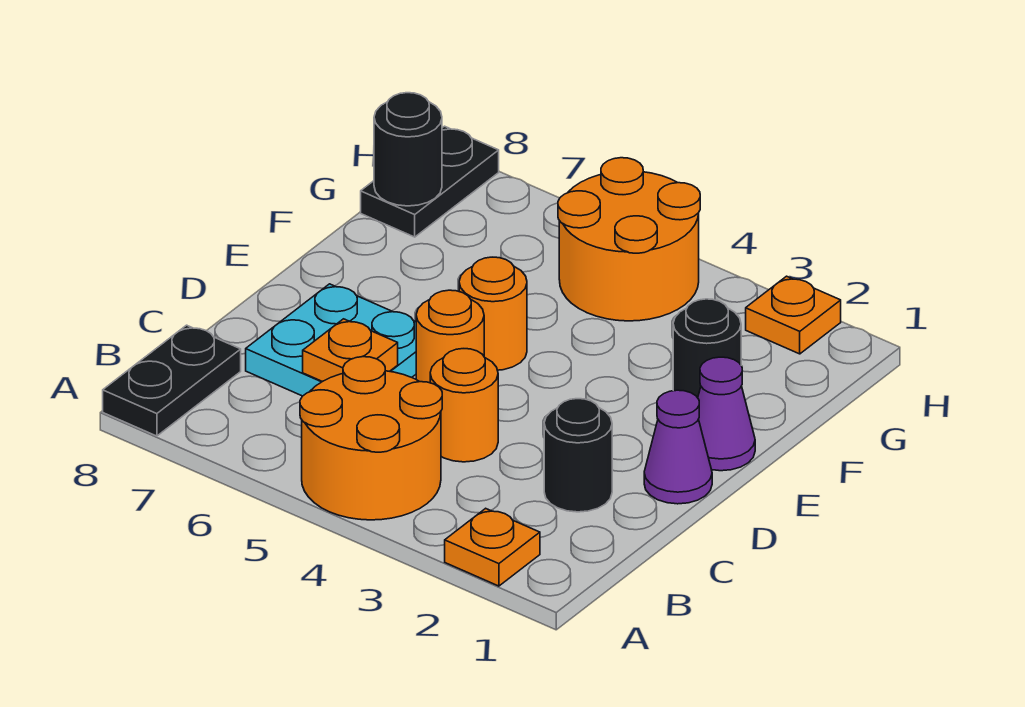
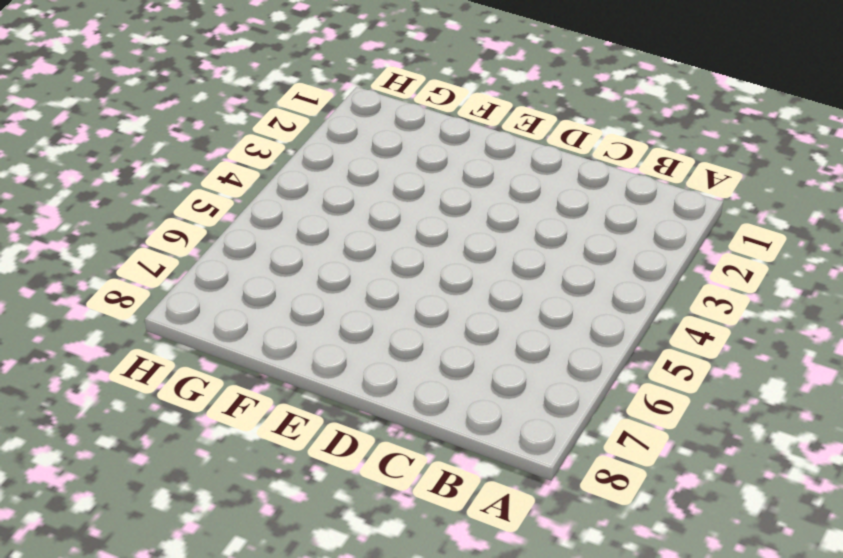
none -> orange plate A2 level 1
none -> orange round brick A4:B5 level 1
none -> black plate A8:B8 level 1

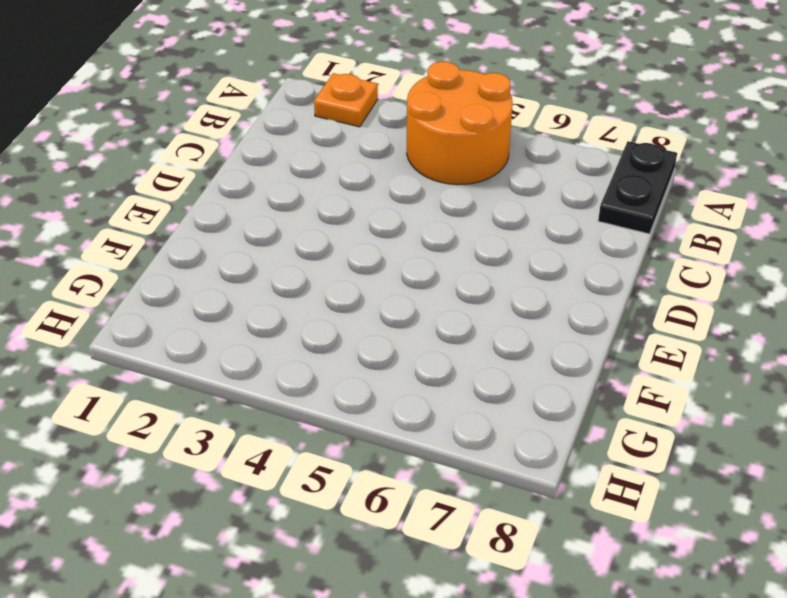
none -> black round brick C2 level 1
none -> orange round brick C4 level 1
none -> cyan plate C6:D7 level 1

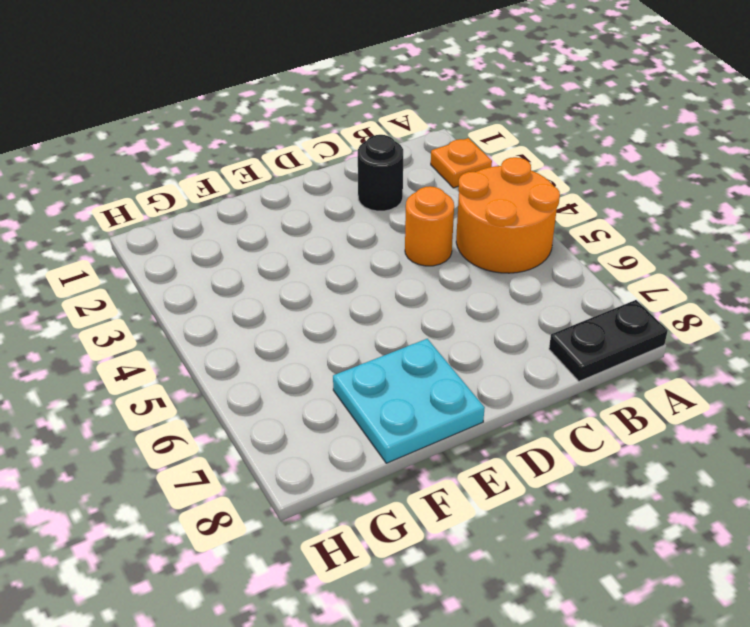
cyan plate E7:F8 level 1 -> cyan plate C6:D7 level 1
none -> purple cone D1 level 1
none -> orange round brick D5 level 1
none -> purple cone E1 level 1

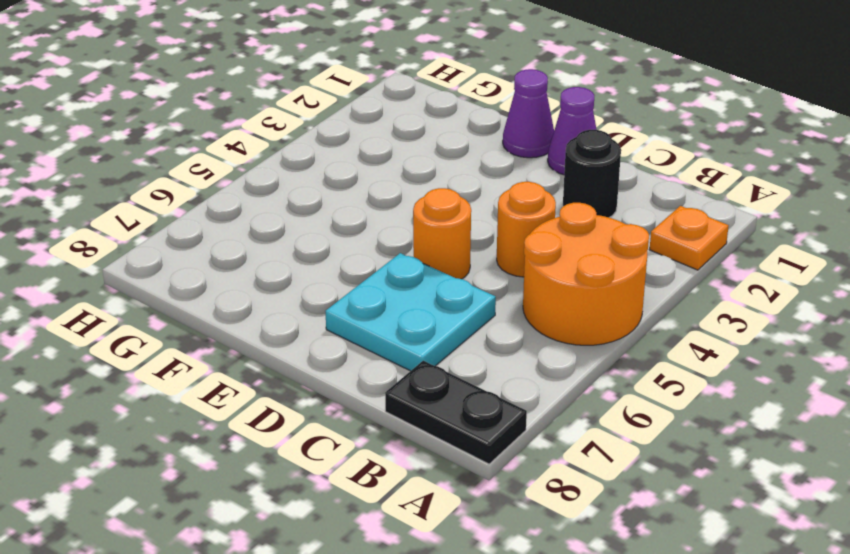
none -> orange round brick E5 level 1
none -> black round brick F2 level 1
none -> orange round brick G4:H5 level 1

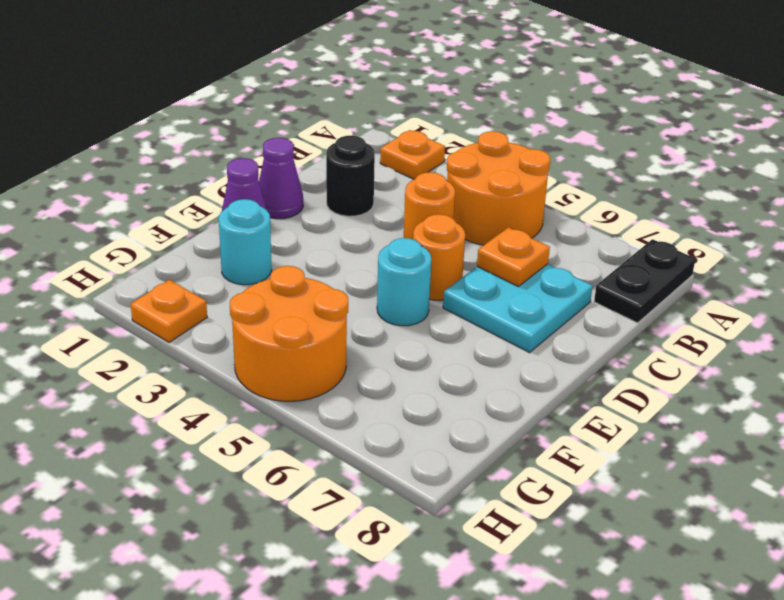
cyan round brick E5 level 1 -> orange round brick E5 level 1
cyan round brick F2 level 1 -> black round brick F2 level 1
none -> black plate G8:H8 level 1
none -> black round brick G8 level 2

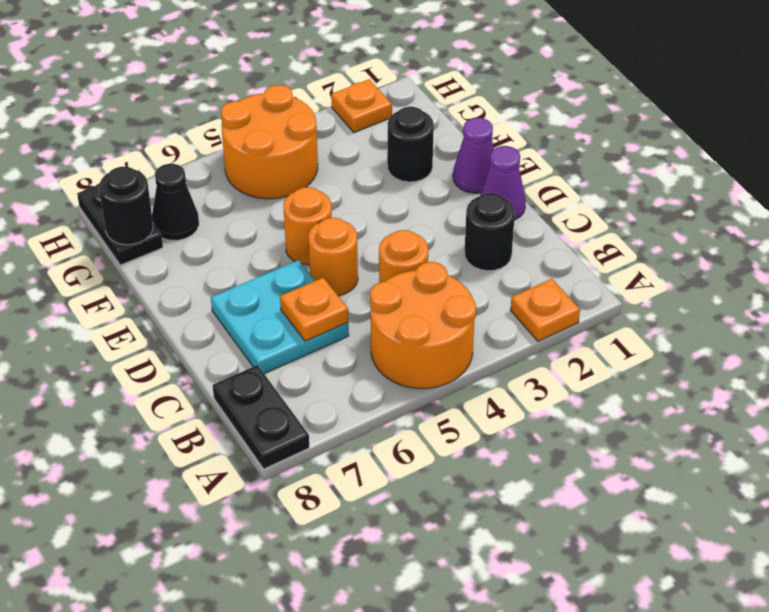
black cone G7 level 1 -> none

